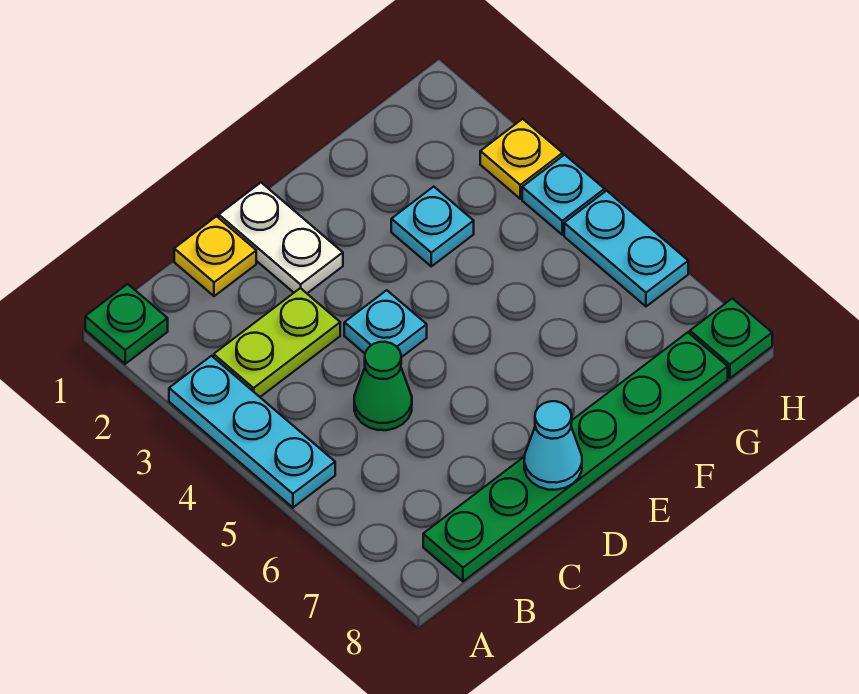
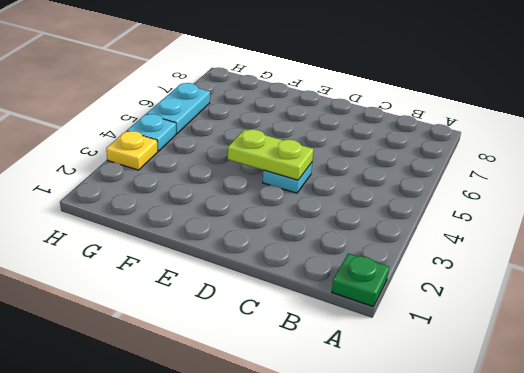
lime plate D4:E4 level 2 -> lime plate B3:C3 level 1
none -> cyan plate A3:A5 level 1
none -> green plate B8:G8 level 1
none -> yellow plate C1 level 1

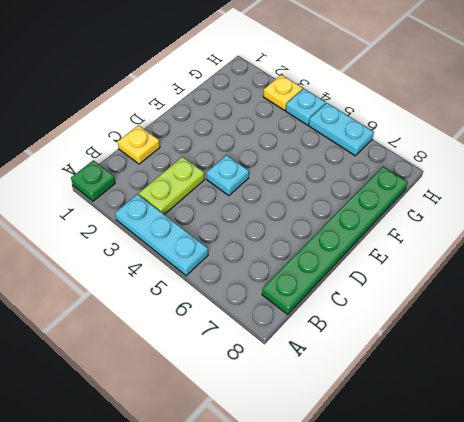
none -> green cone C5 level 1
none -> white plate D1:D2 level 1
none -> cyan plate F3 level 1

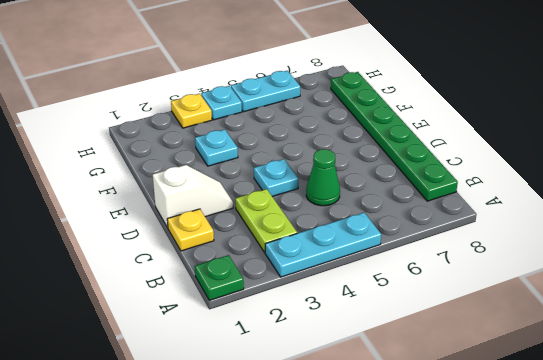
white slope D1:D2 level 1 top 1 -> white plate D1:D2 level 1
none -> green plate H8 level 1
none -> cyan cone D8 level 2

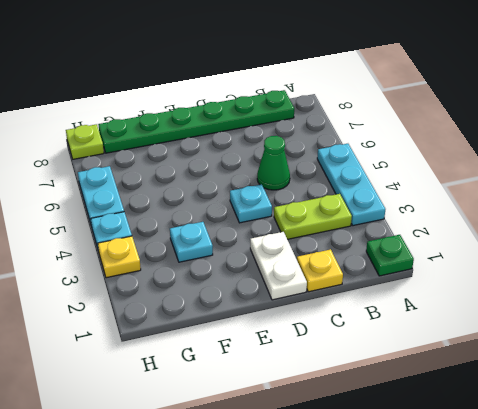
lime plate H8 level 1 -> green plate H8 level 1
none -> cyan cone D8 level 2

